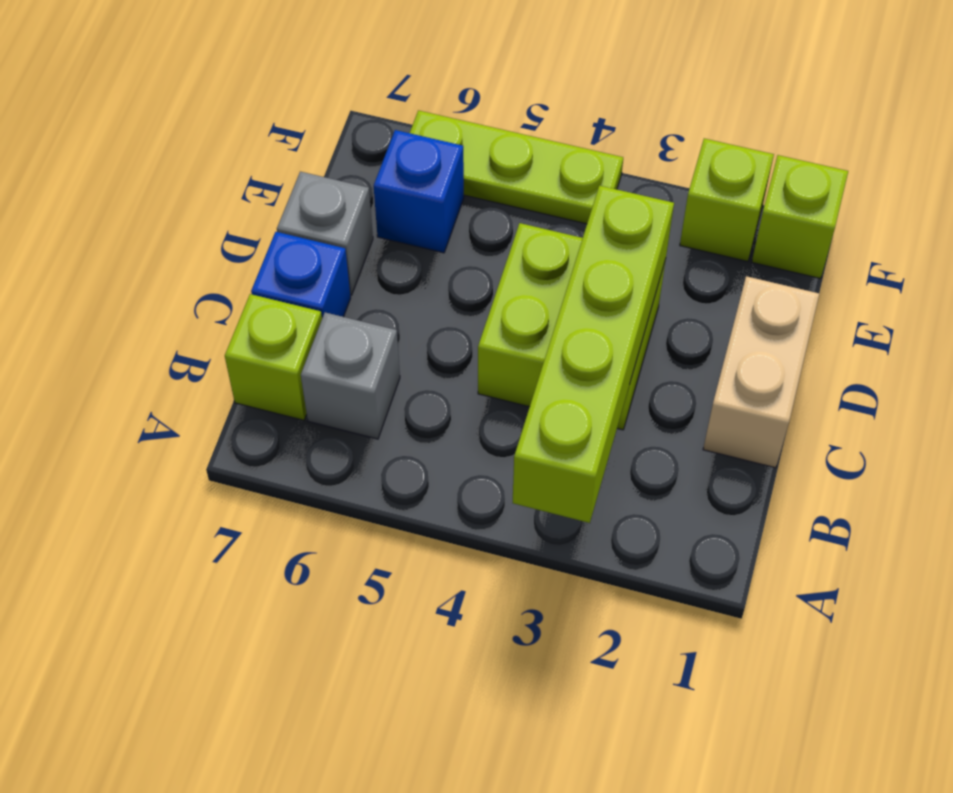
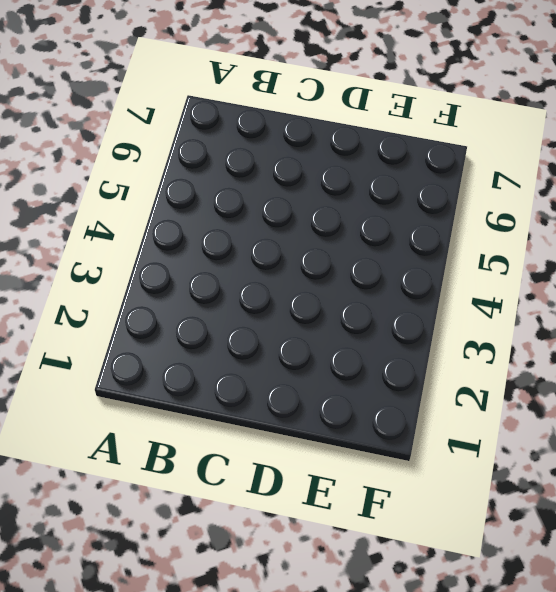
none -> grey brick B6 level 1
none -> lime brick B7 level 1

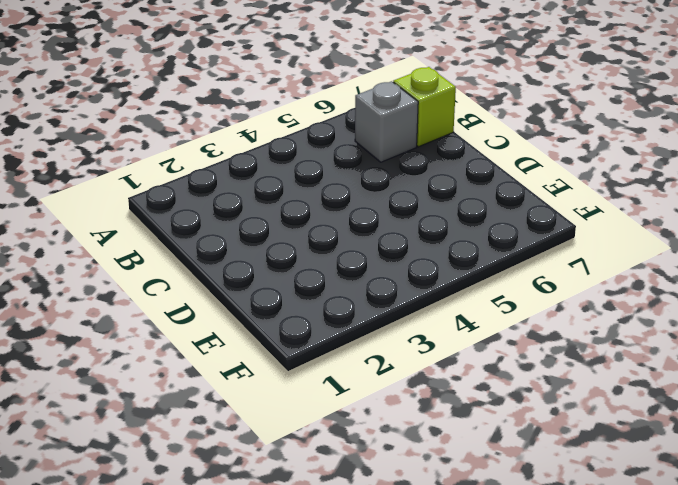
none -> tan brick C1:D1 level 1
none -> lime brick C3:D4 level 1

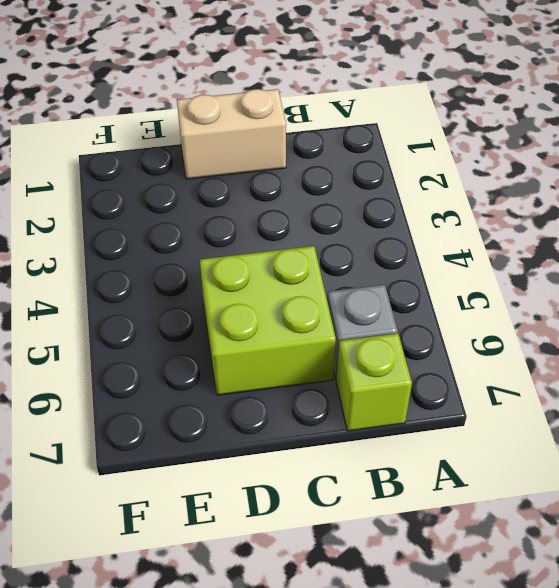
lime brick C5:D6 level 1 -> lime brick C3:D4 level 1
none -> blue brick C7 level 1
none -> grey brick D7 level 1

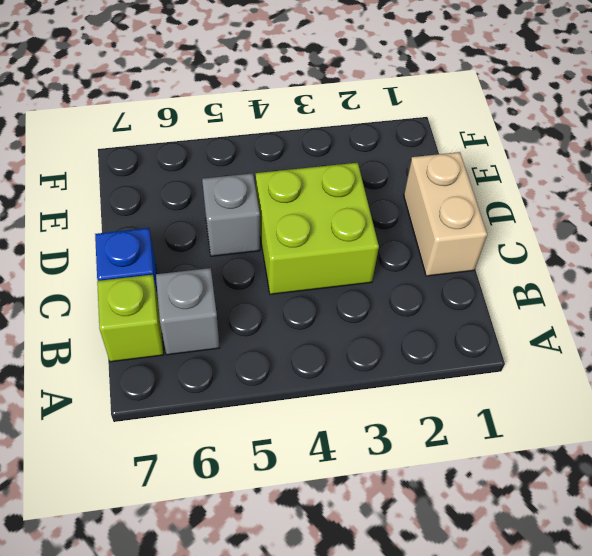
grey brick D5 level 1 -> grey brick D7 level 1
none -> blue brick E6 level 1
none -> lime brick F1 level 1

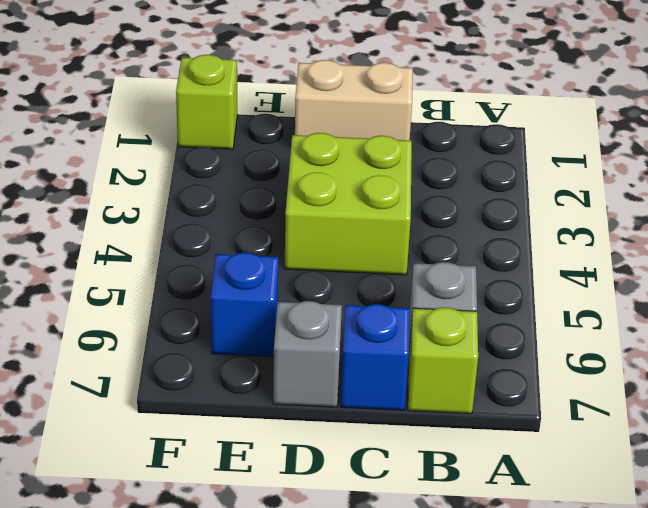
none -> lime brick F2 level 1
none -> lime plate F4:F6 level 1

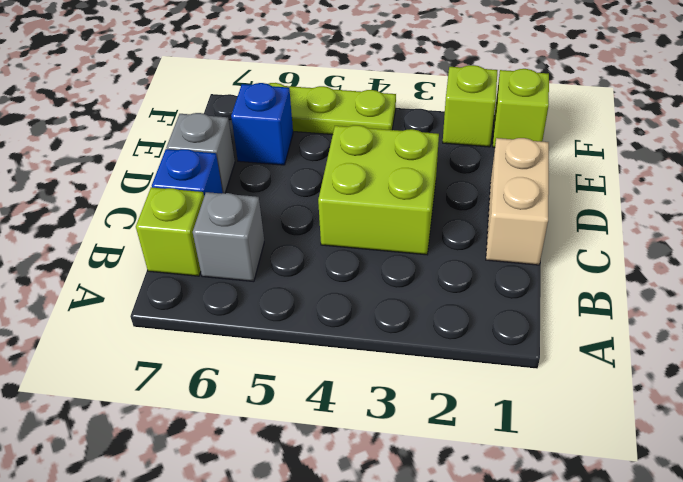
none -> lime brick A3:D3 level 2

